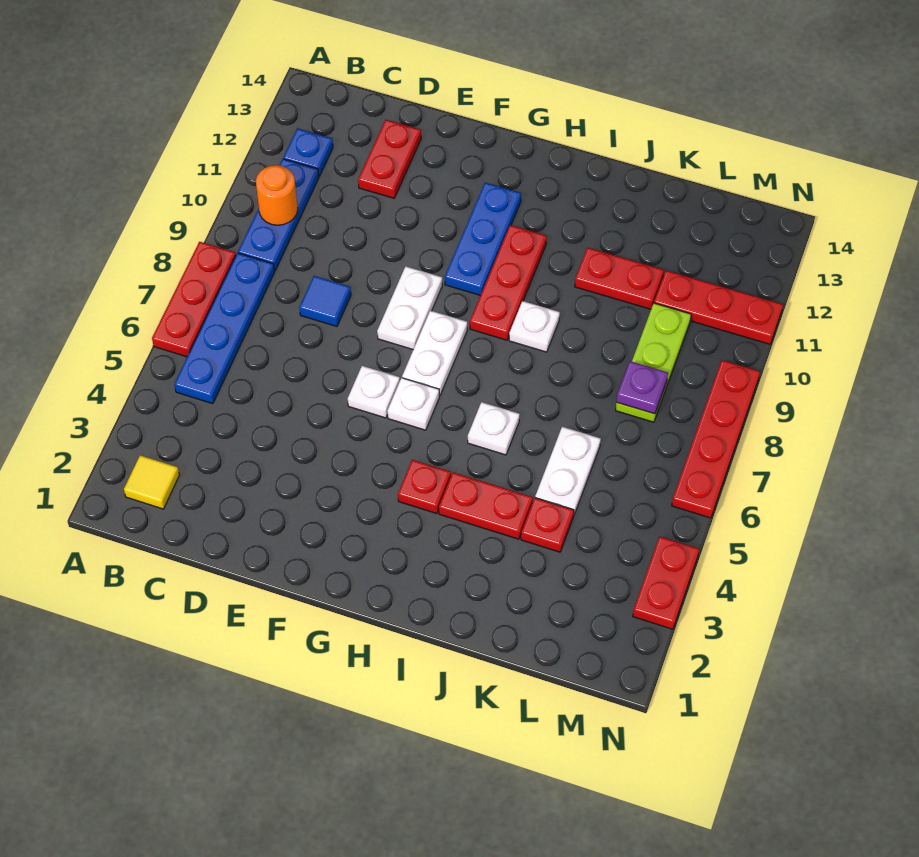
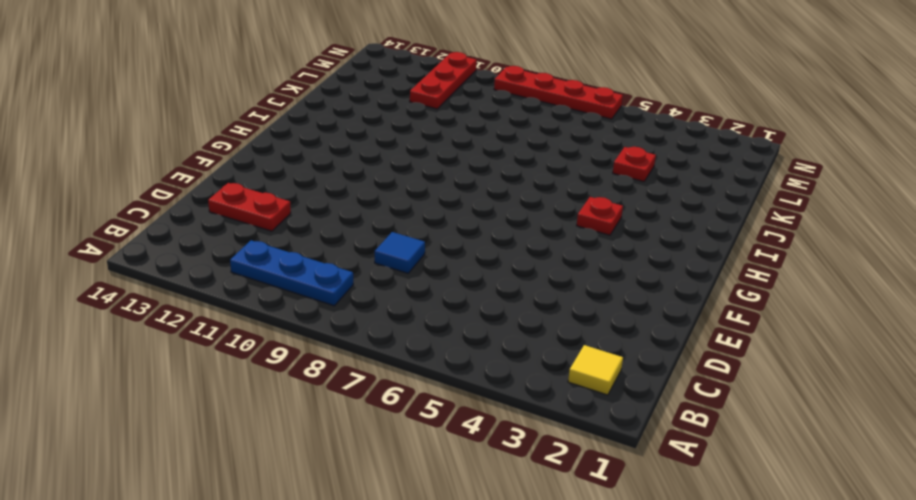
none -> red plate A6:A8 level 1
none -> blue plate B5:B8 level 1
none -> blue plate B12 level 1

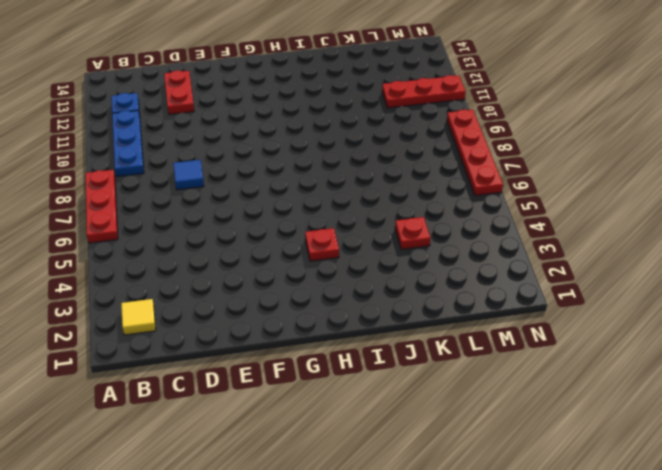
none -> blue plate B5:B8 level 1
none -> white plate F6 level 1
none -> white plate F8:F9 level 1

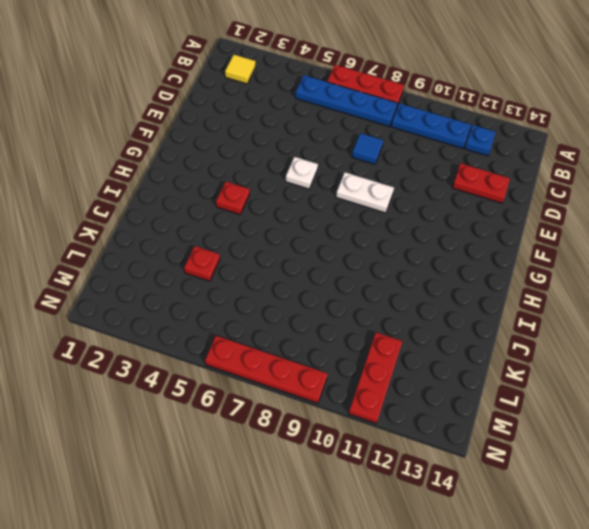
none -> white plate G6 level 1
none -> white plate G7:G8 level 1
none -> blue plate G10:G12 level 1

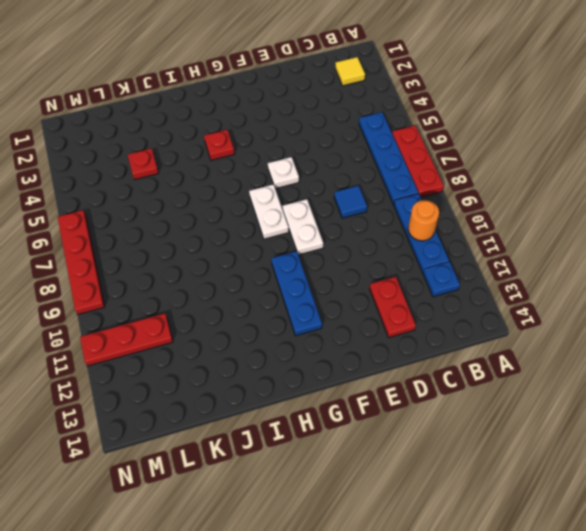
none -> white plate G6 level 1
none -> red plate H9:H11 level 1
none -> red plate I4:J4 level 1

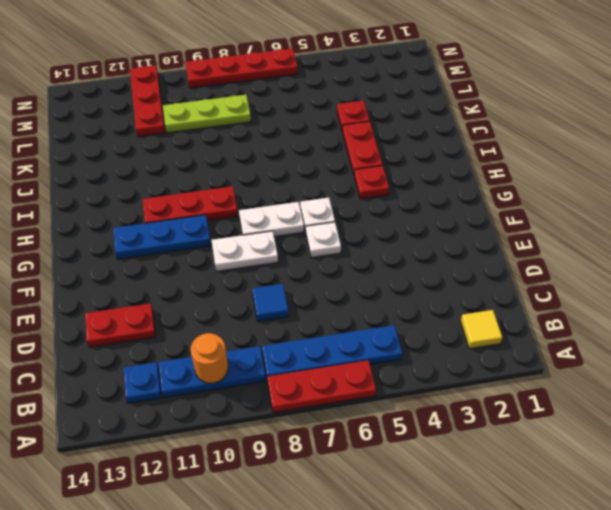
none -> white plate I6 level 1
none -> white plate I9 level 1
none -> red plate J11:K11 level 1

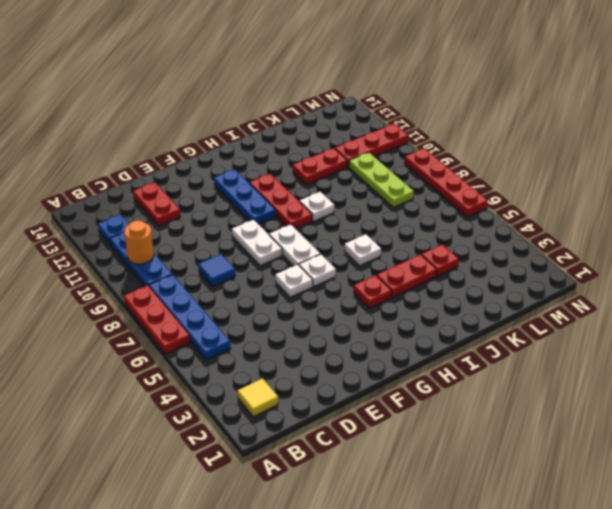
none -> white plate K5:K6 level 1
none -> red plate N3:N4 level 1
none -> purple plate L8 level 2

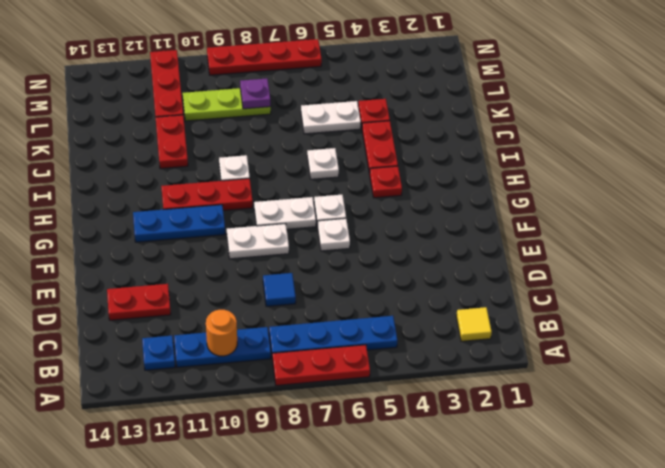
none -> red plate N3:N4 level 1

